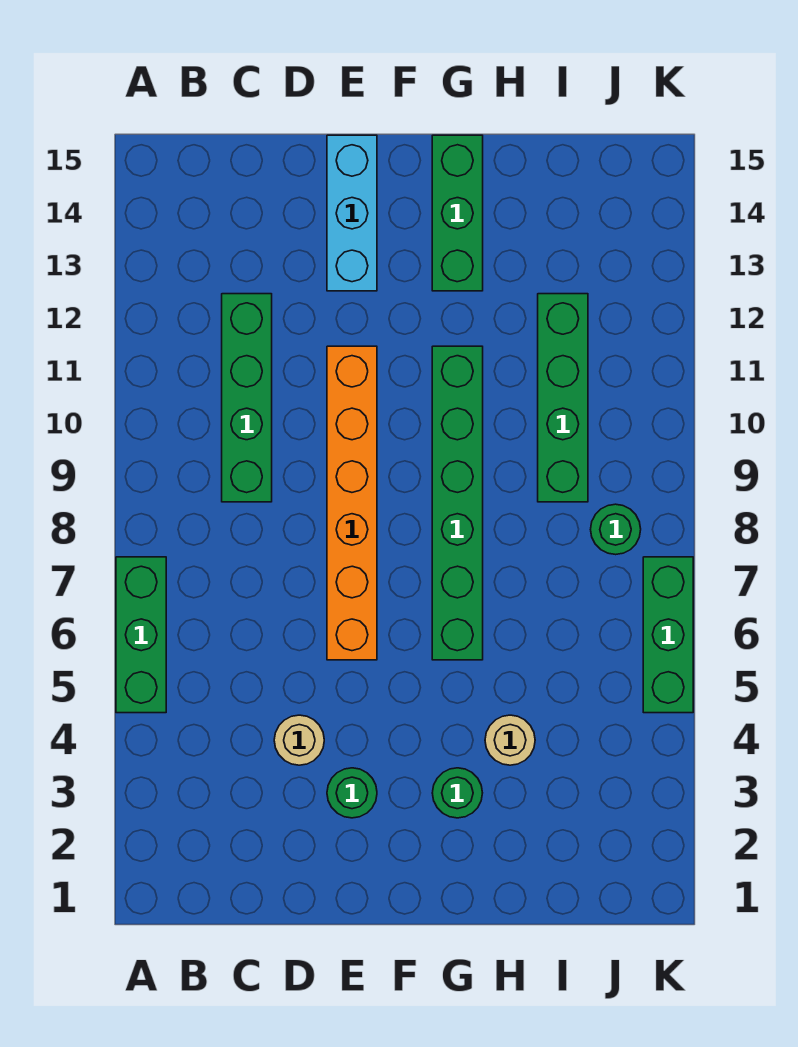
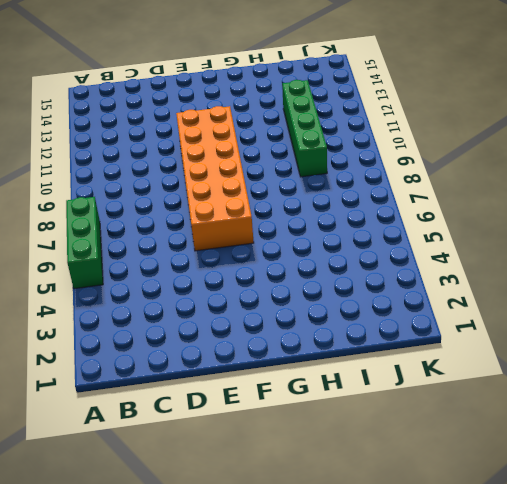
orange brick E6:F11 level 1 -> orange brick E6:E11 level 1
none -> green brick C9:C12 level 1
none -> tan round brick D4 level 1
none -> green round brick E3 level 1

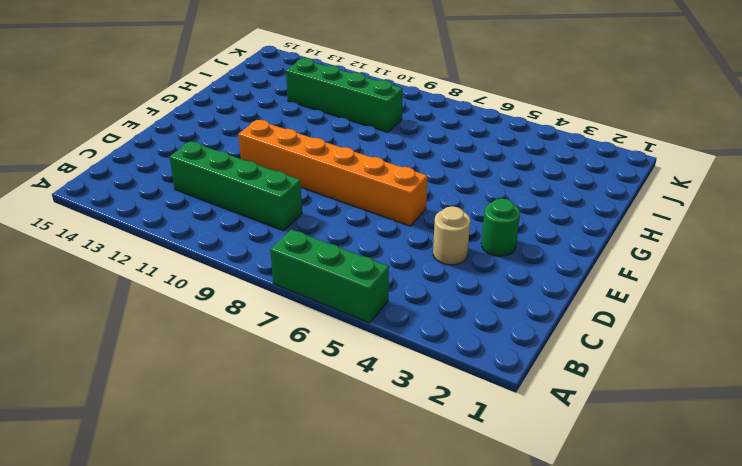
none -> cyan brick E13:E15 level 1
none -> green round brick G3 level 1
none -> green brick G6:G11 level 1

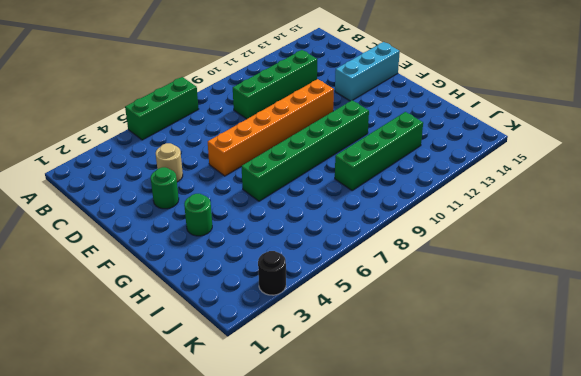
black round brick K3 level 1 -> none
none -> green brick G13:G15 level 1
none -> tan round brick H4 level 1
none -> green round brick J8 level 1

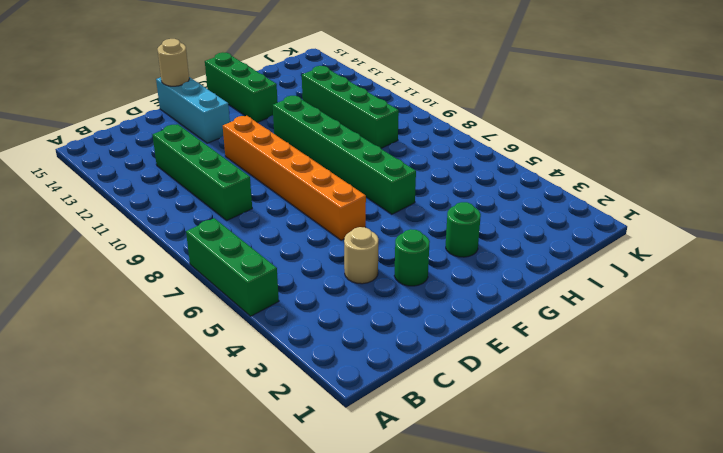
tan round brick E15 level 2 -> tan round brick H4 level 1
none -> green round brick J8 level 1
none -> green brick K5:K7 level 1

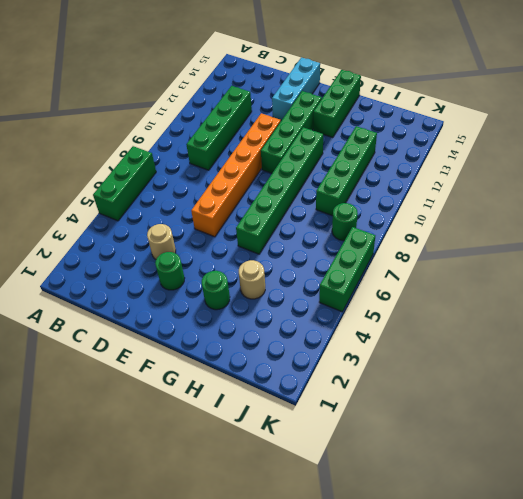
green brick F10:F13 level 1 -> none

